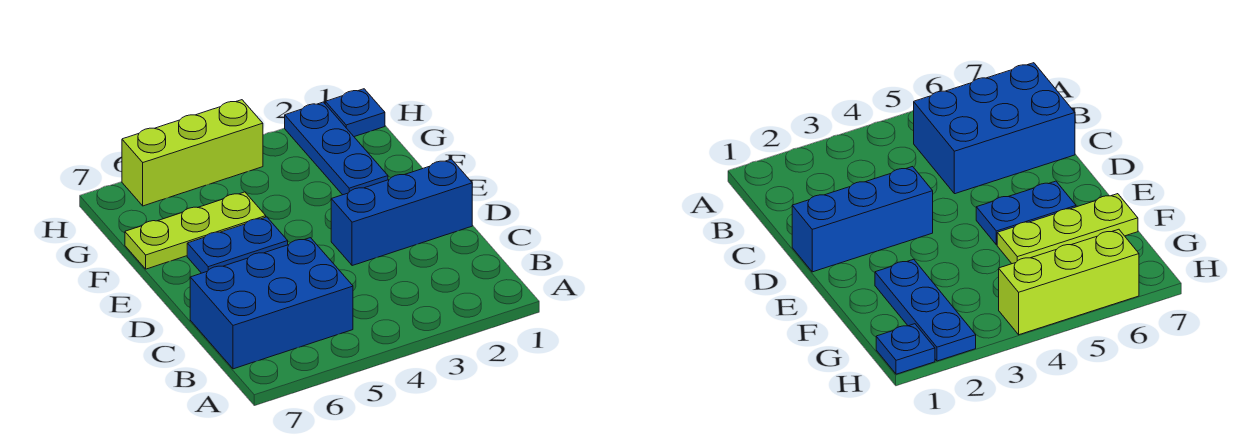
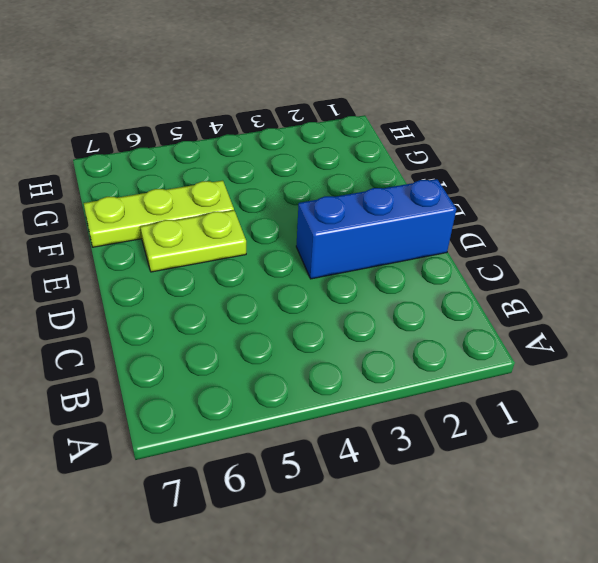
lime plate E5:E6 level 1 -> blue plate E5:E6 level 1
none -> blue brick B5:C7 level 1
none -> blue plate F2:H2 level 1

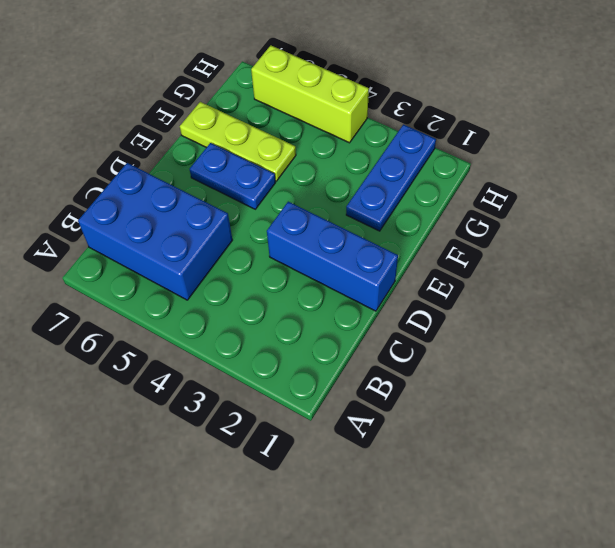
none -> blue plate H1 level 1

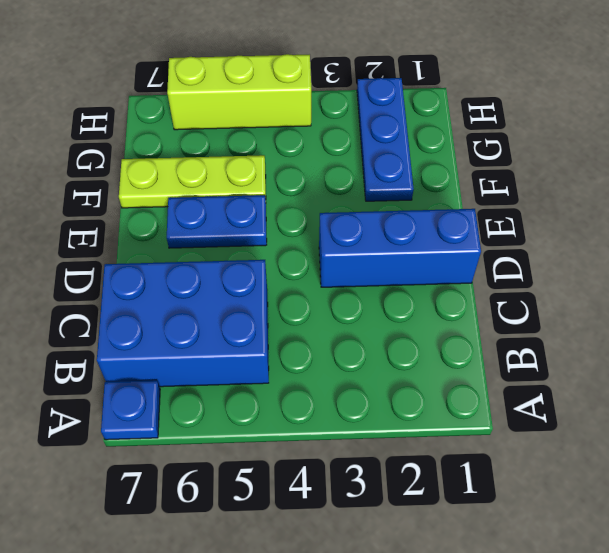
blue plate A7 level 1 -> blue plate H1 level 1

